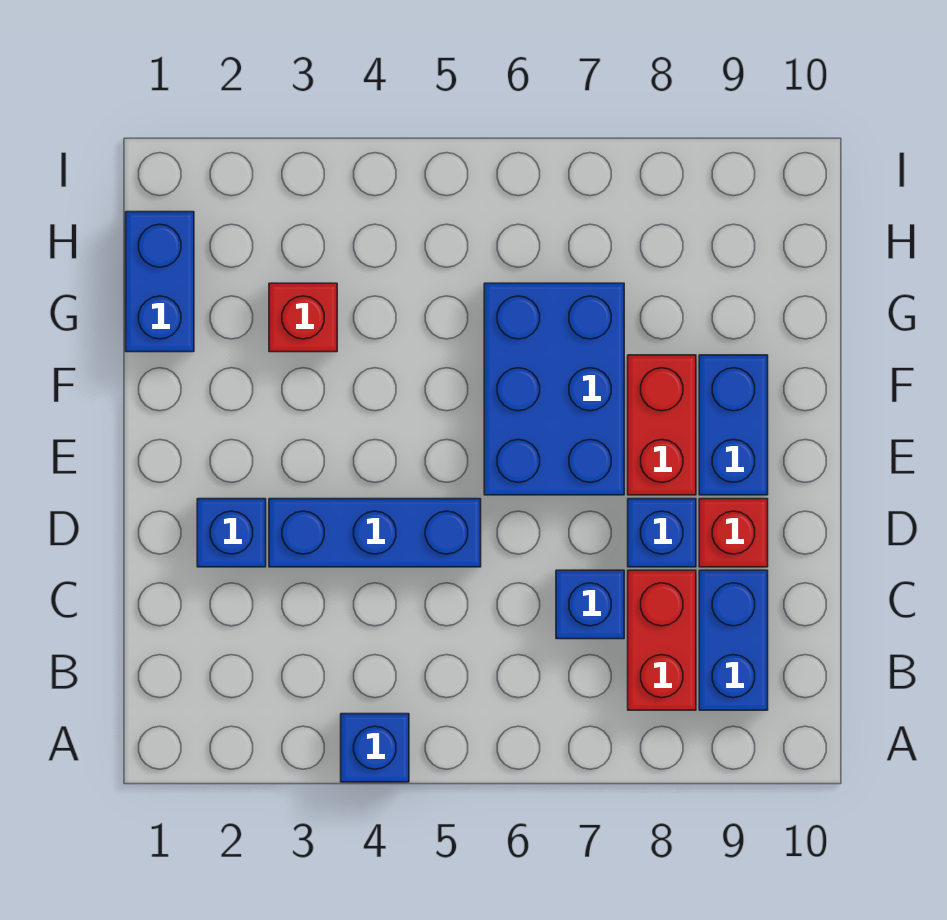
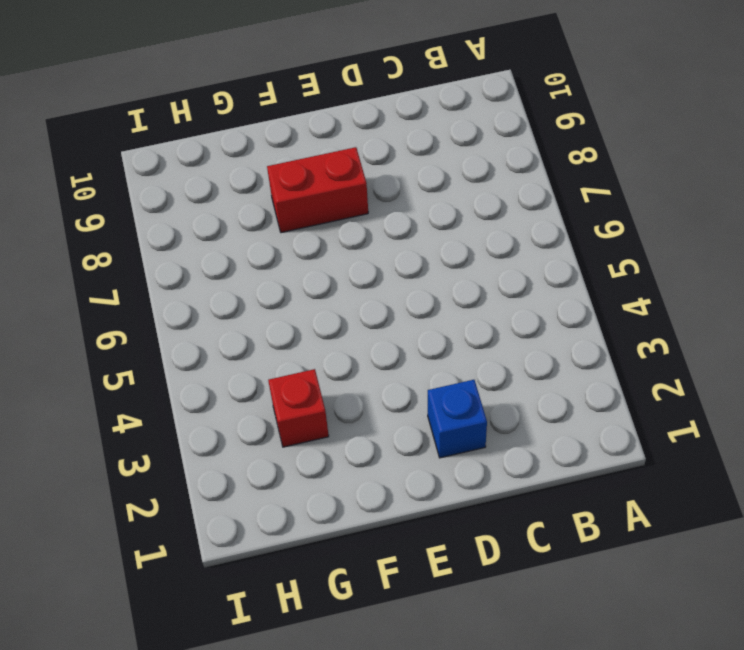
none -> blue brick A4 level 1
none -> red brick B8:C8 level 1
none -> blue brick B9:C9 level 1

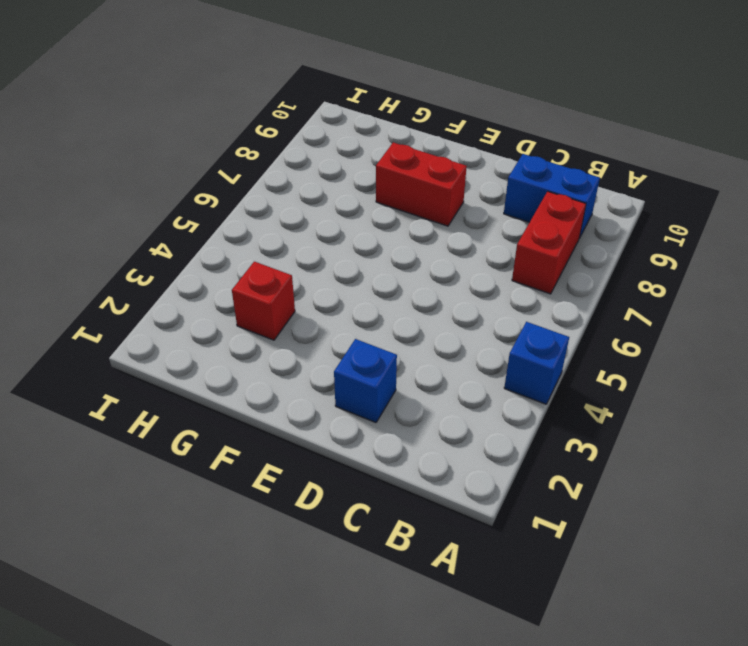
red brick B7:B8 level 1 -> red brick B8:C8 level 1
none -> blue brick C7 level 1
none -> blue brick D3:D5 level 1
none -> blue brick D8 level 1

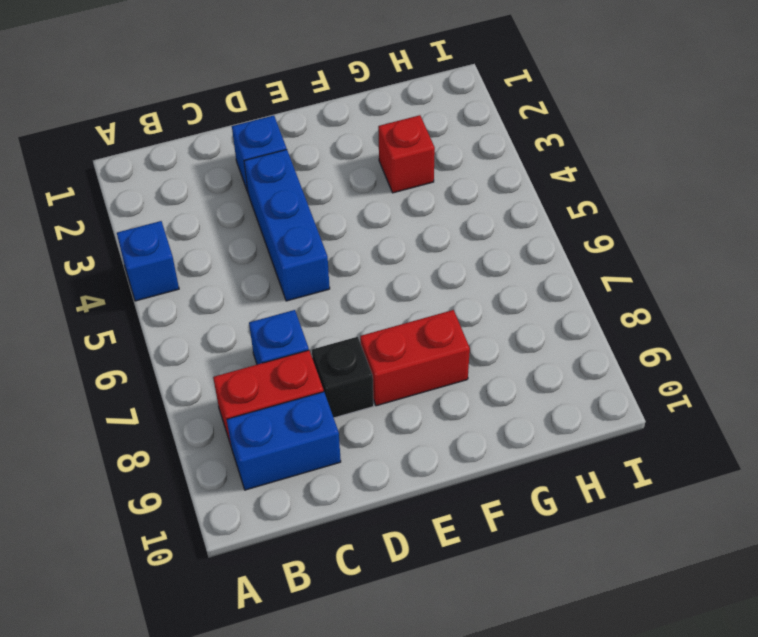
black brick D8 level 1 -> blue brick D8 level 1
none -> red brick D9 level 1
none -> blue brick E6:G7 level 1
none -> blue brick E9:F9 level 1

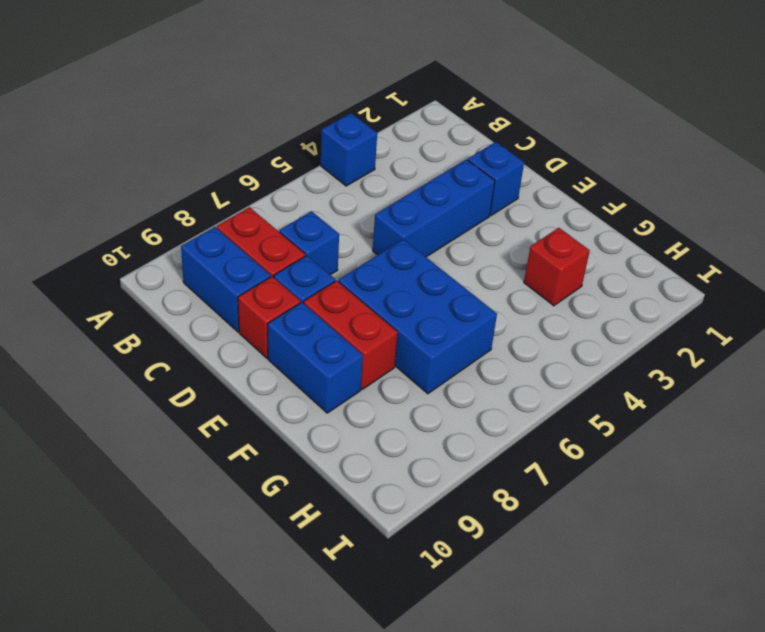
none -> blue brick G1:H1 level 1

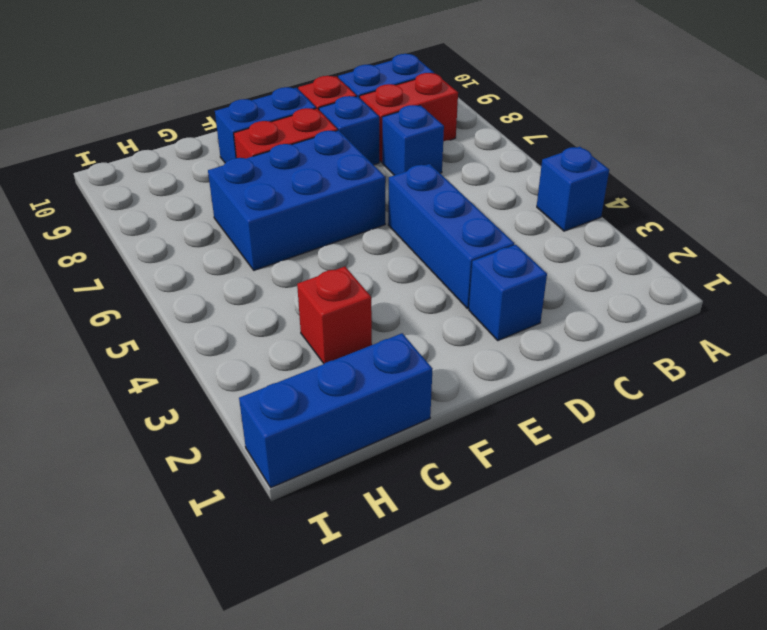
blue brick G1:I1 level 1 -> blue brick G1:H1 level 1

